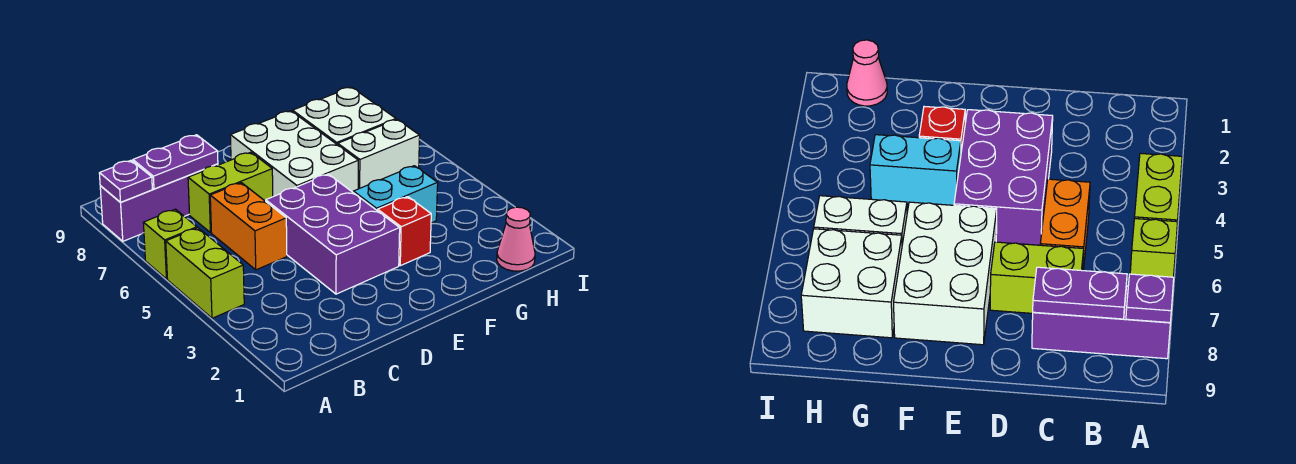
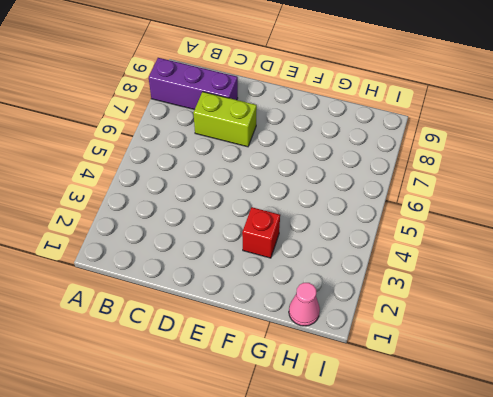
none -> lime brick A4:A5 level 1
none -> lime brick A6 level 1
none -> orange brick C5:C6 level 1

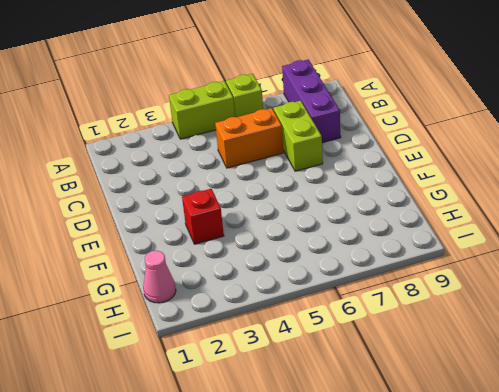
none -> purple brick D3:E5 level 1
none -> white brick E6:F8 level 1
none -> cyan brick F4:G4 level 1

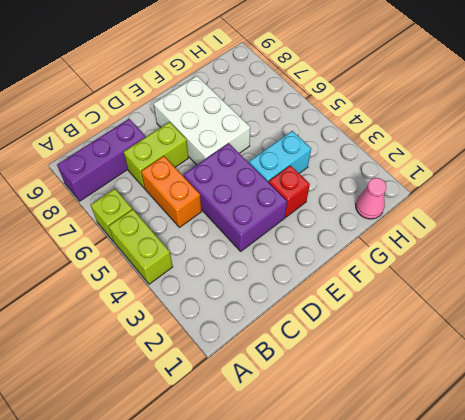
none -> white brick G6:H6 level 1
none -> white brick G7:H8 level 1
none -> purple plate A8 level 2

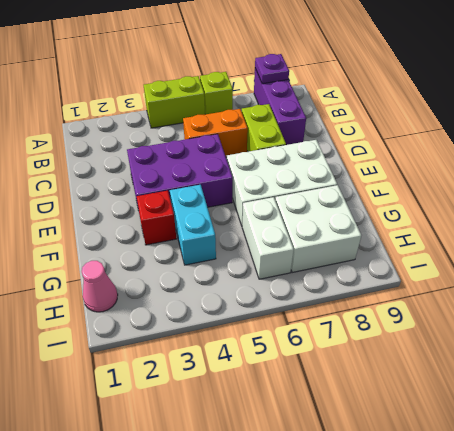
none -> purple plate B8:C8 level 2

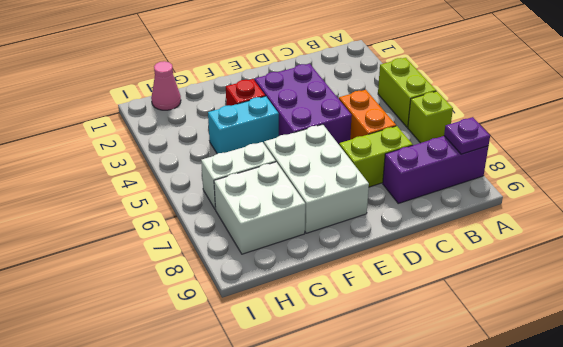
none -> purple plate B8:C8 level 2

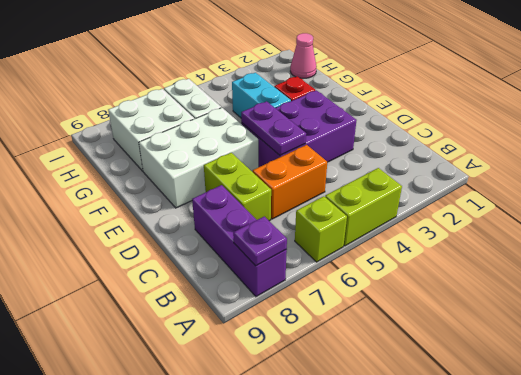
purple plate D5:E5 level 2 -> purple plate B8:C8 level 2

